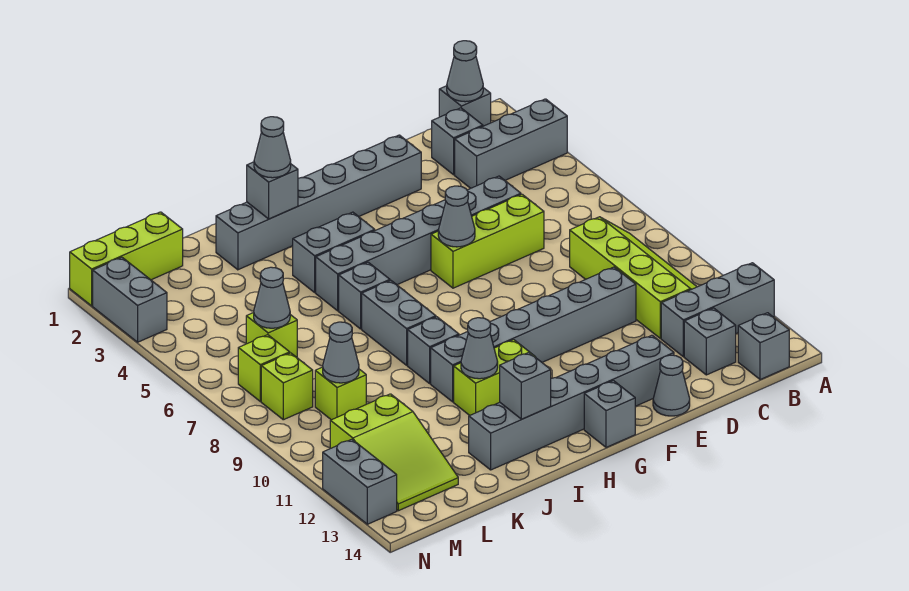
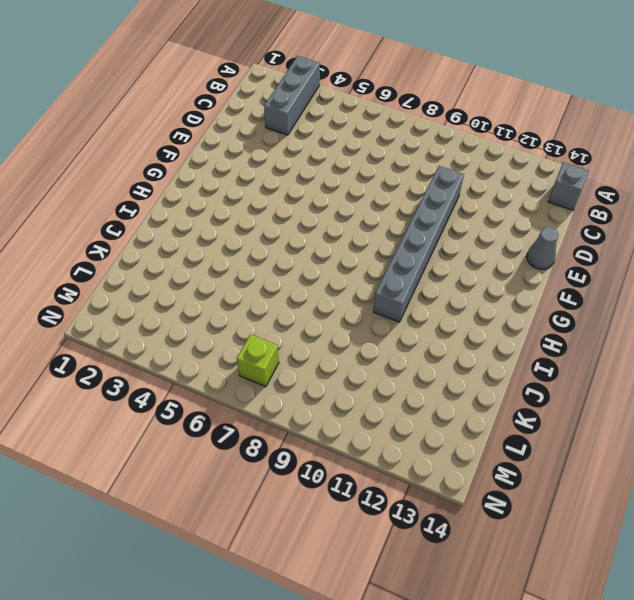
none -> grey brick A12:C12 level 1
none -> grey brick B1 level 1
none -> lime slope B8:C11 level 1 top C
none -> grey brick C2 level 1

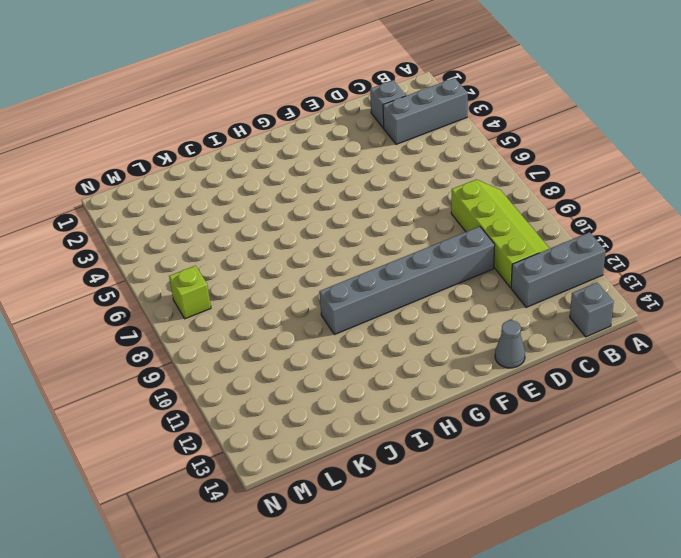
none -> grey brick B1 level 1
none -> grey brick C13 level 1
none -> grey brick D5:I5 level 1
none -> lime brick D6:F6 level 1

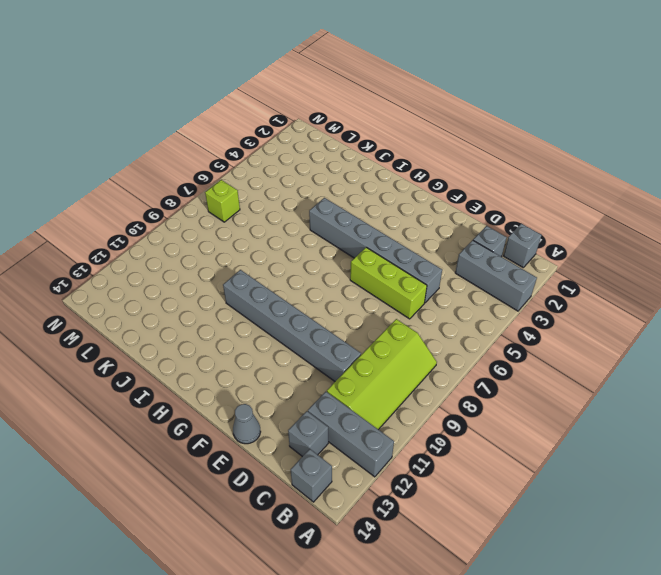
none -> grey brick E2:J2 level 1
none -> grey brick E13:J13 level 1
none -> grey brick G14 level 1
none -> grey brick H4:I4 level 1

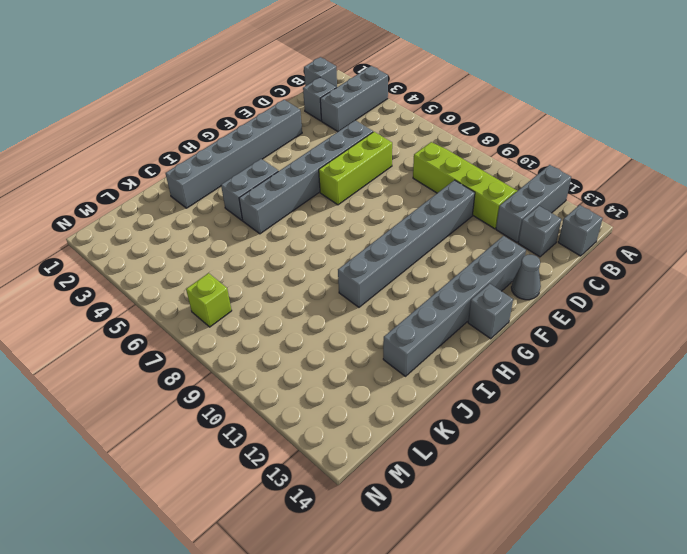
none -> lime brick H11:I11 level 1
none -> grey brick I6 level 1
none -> grey brick I7:I8 level 1
none -> grey brick I9 level 1

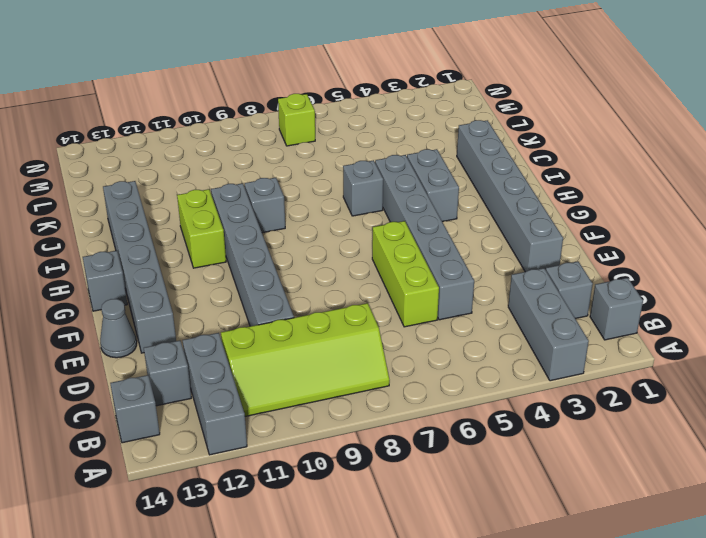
none -> grey brick I7:I8 level 1
none -> lime brick L1:N1 level 1
none -> lime brick L6 level 1
none -> lime brick L9 level 1

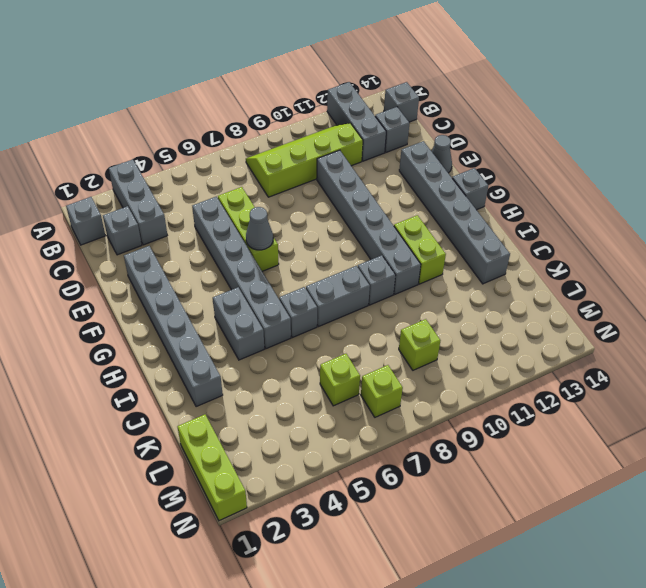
none -> lime slope L11:M13 level 1 top 11
none -> lime brick M8 level 1
none -> grey brick N2:N3 level 1
none -> grey brick N12:N13 level 1

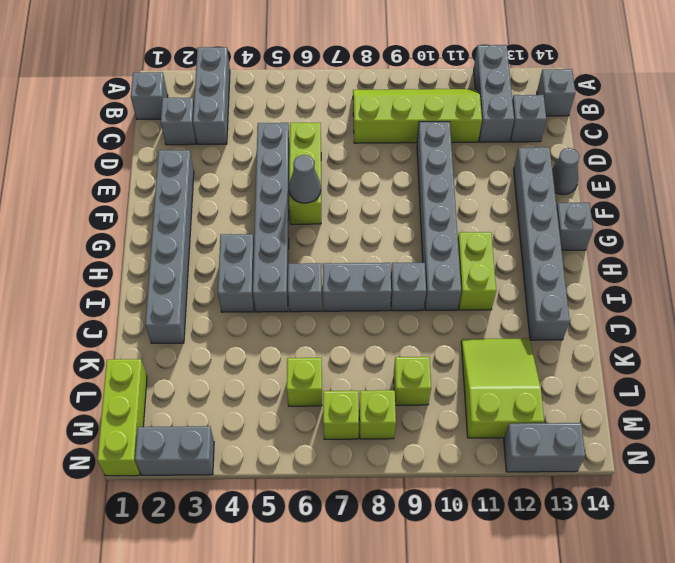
lime slope K11:M12 level 1 top M -> lime slope L11:M13 level 1 top 11
none -> grey cone B1 level 2
none -> grey brick I2 level 2
none -> grey cone I11 level 2
none -> grey brick I13 level 2

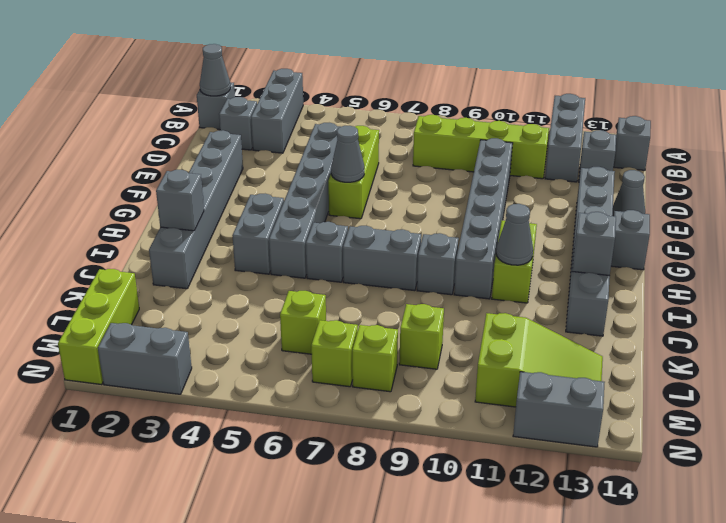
none -> grey cone L6 level 2
none -> grey cone L9 level 2
none -> grey cone I2 level 3

